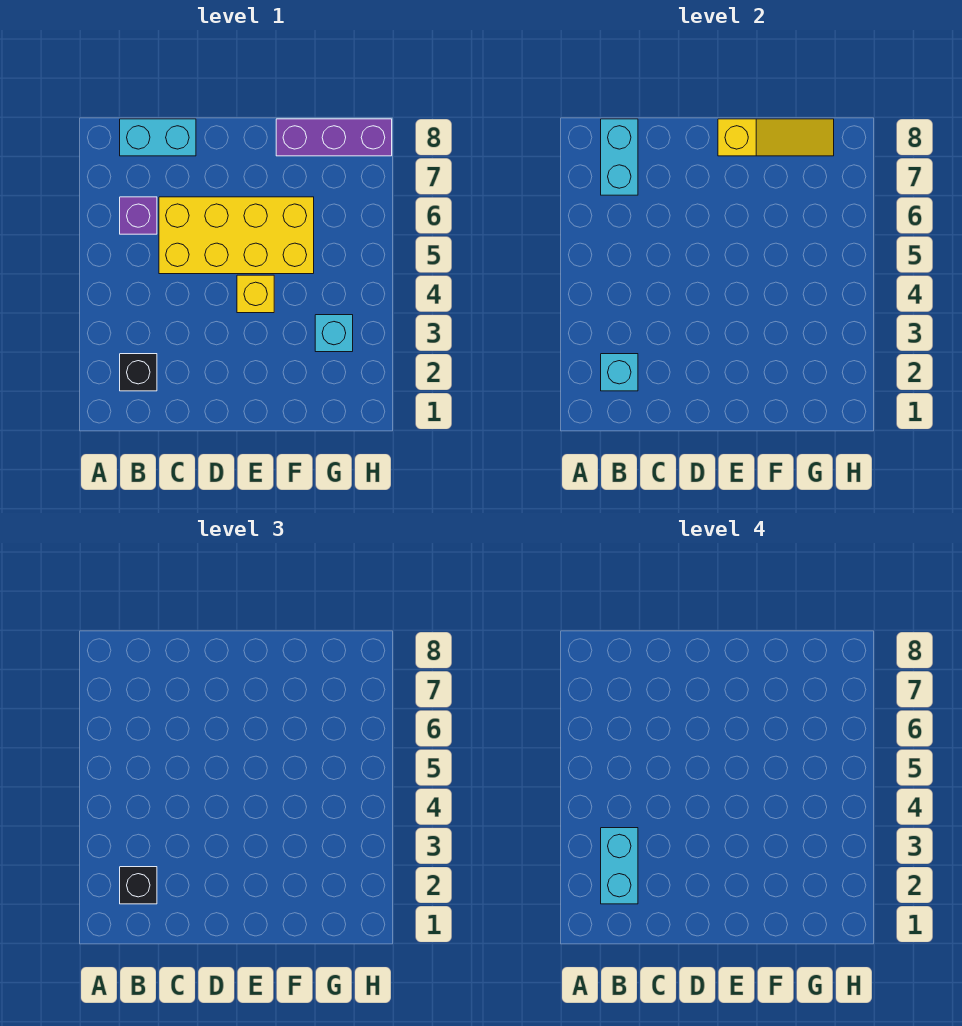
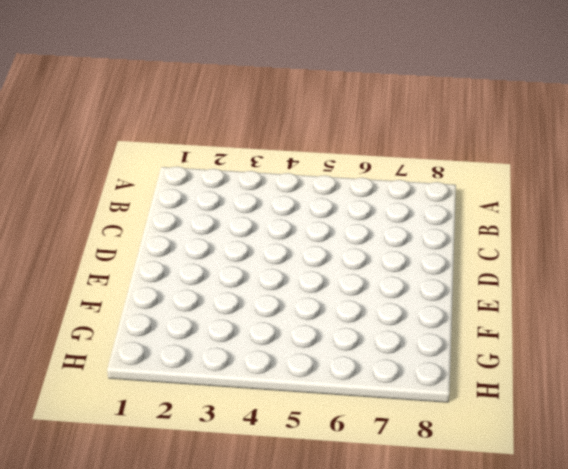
none -> black brick B2 level 1
none -> purple brick B6 level 1
none -> cyan brick B8:C8 level 1

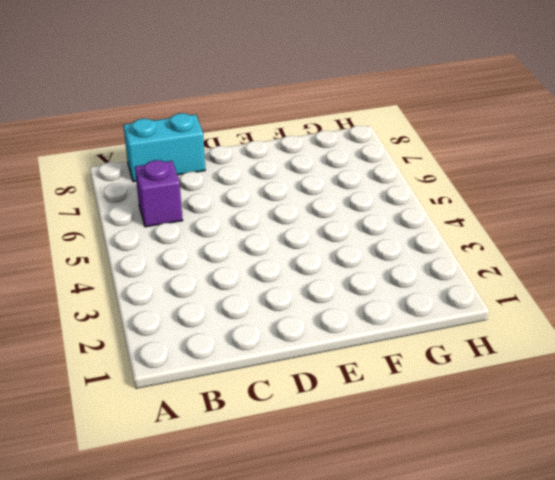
none -> black brick B2 level 1
none -> yellow brick C5:F6 level 1
none -> yellow brick E4 level 1

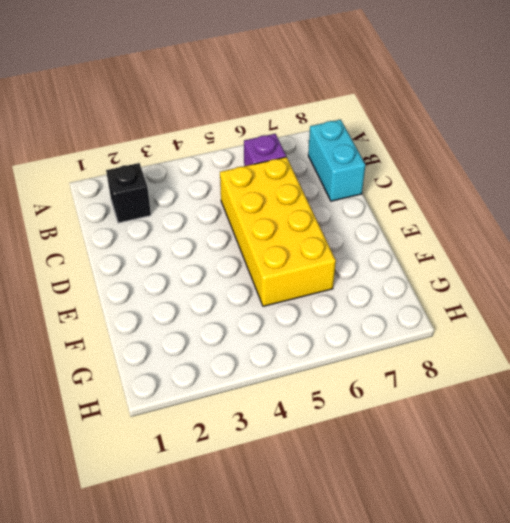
none -> yellow brick E4 level 1
none -> purple brick F8:H8 level 1
none -> cyan brick G3 level 1

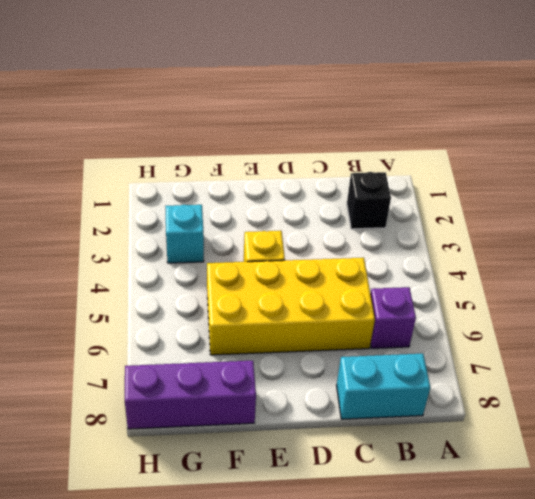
none -> cyan brick B2 level 2
none -> cyan brick B7:B8 level 2
none -> yellow slope E8:G8 level 2 top E

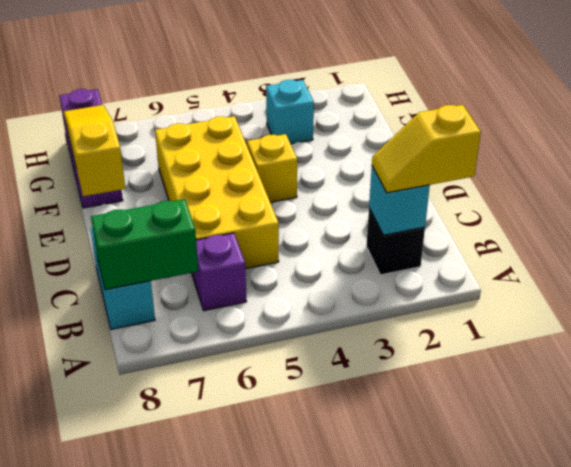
yellow slope B1:B2 level 3 top 1 -> black brick B2 level 3
green brick B7:B8 level 2 -> cyan brick B7:B8 level 2
none -> cyan brick B2:B3 level 4

